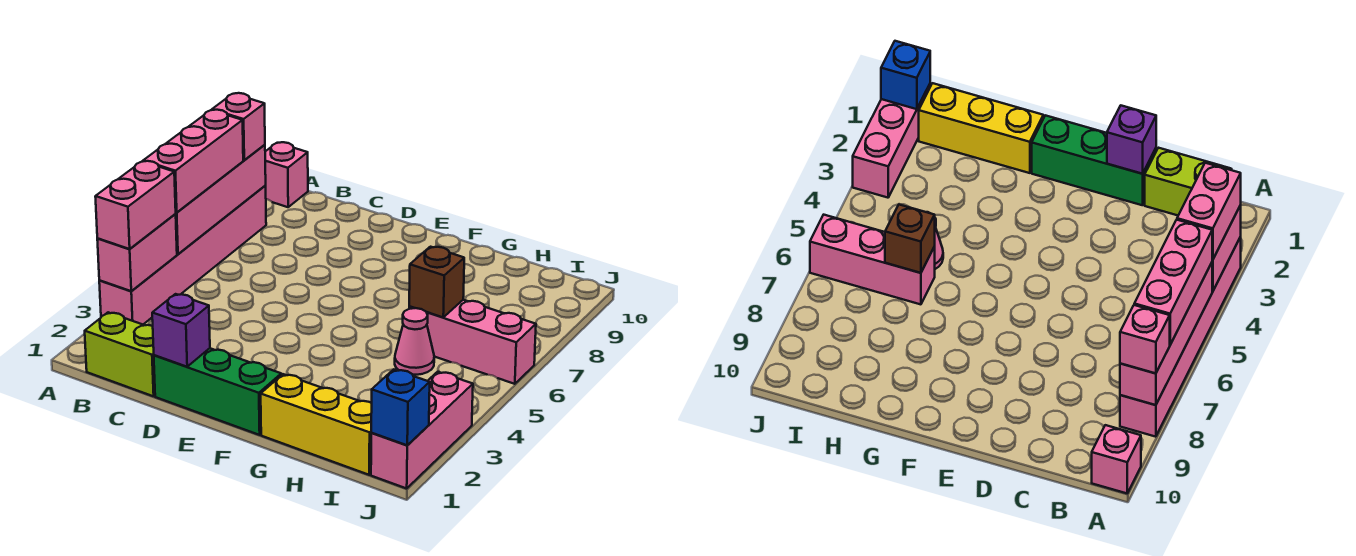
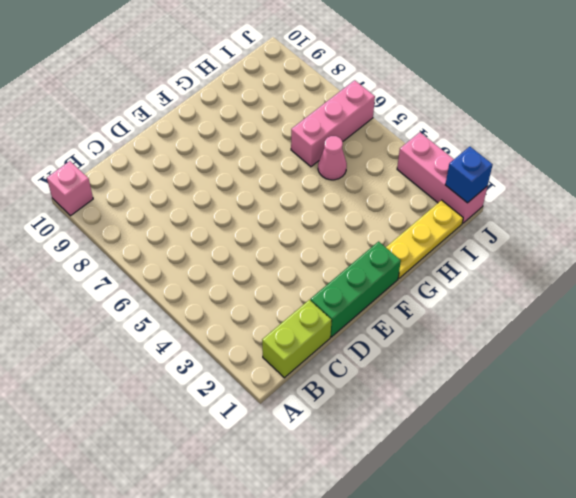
yellow plate G1:I1 level 1 -> yellow brick G1:I1 level 1
none -> pink brick A3:A8 level 1
none -> pink brick A3:A4 level 2
none -> pink brick A5:A8 level 2

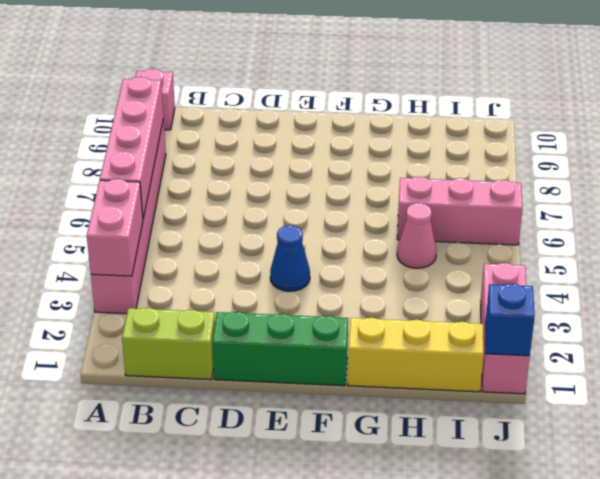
blue cone E4 level 1 -> none
none -> purple brick D1 level 2
none -> brown brick H6 level 2
none -> pink brick A3:A4 level 3

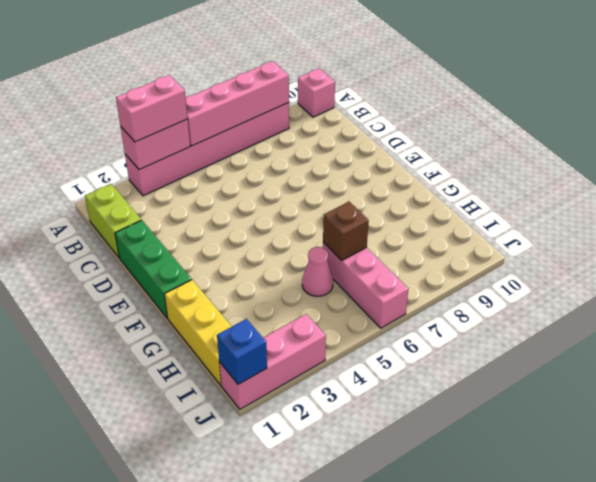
none -> purple brick D1 level 2
none -> pink brick A5:A7 level 3
none -> pink brick A8 level 3

